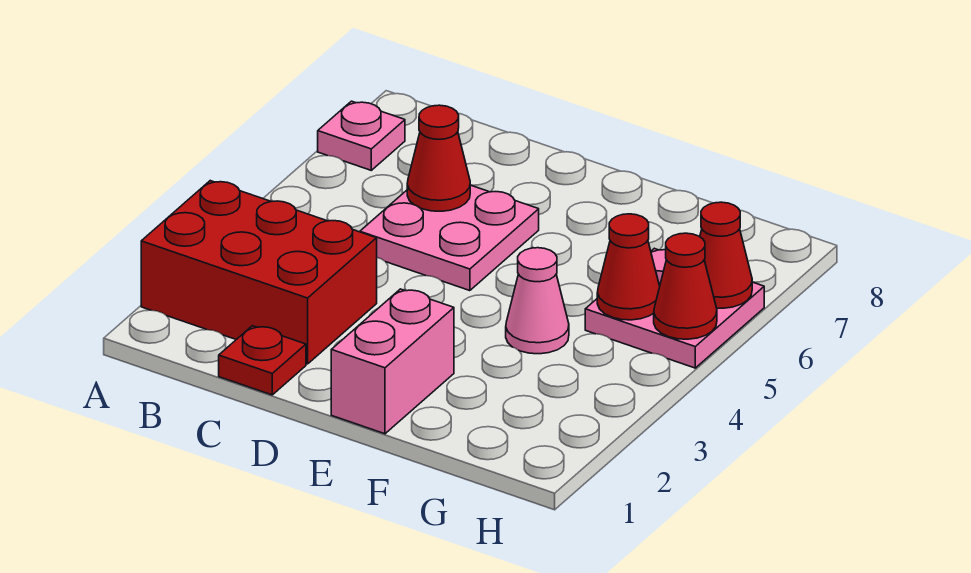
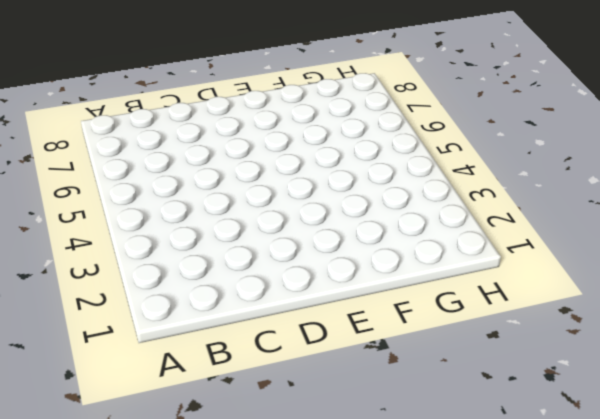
none -> red brick A2:C3 level 1
none -> pink plate A7 level 1

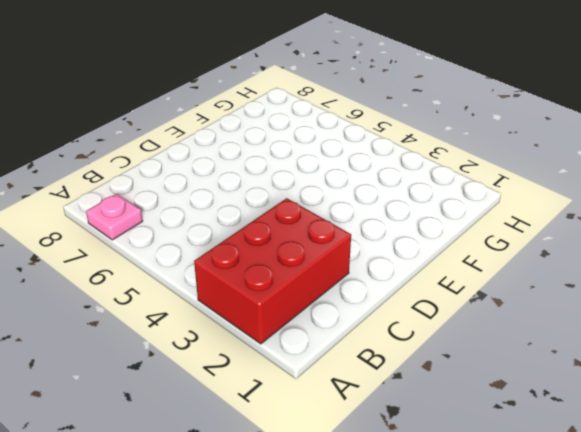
none -> red plate C1 level 1
none -> pink plate C5:D6 level 1

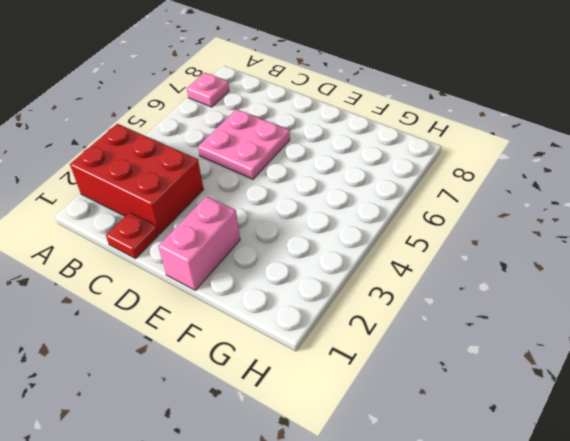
none -> pink cone F4 level 1
none -> pink plate G5:H6 level 1

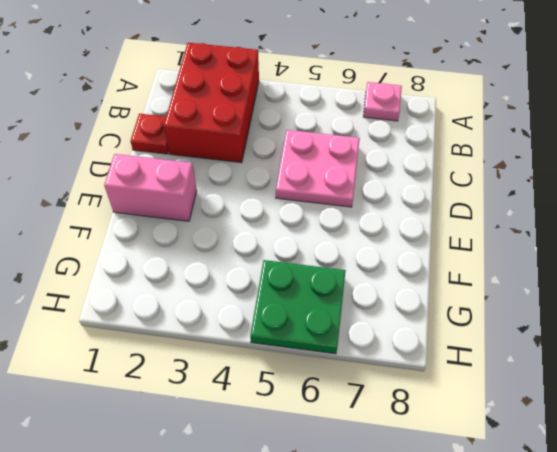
green plate G5:H6 level 1 -> pink plate G5:H6 level 1
none -> pink cone F4 level 1
none -> red cone C6 level 2

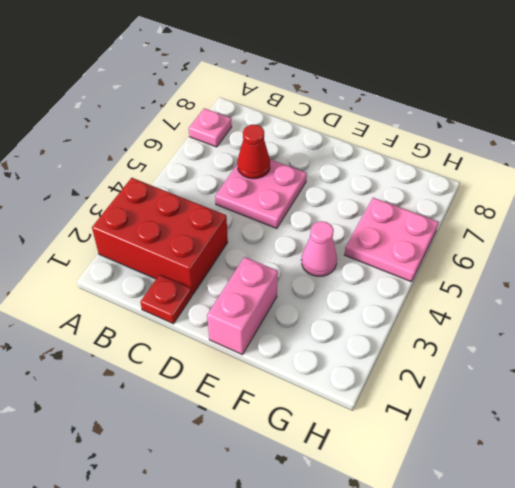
none -> red cone G5 level 2
none -> red cone H5 level 2

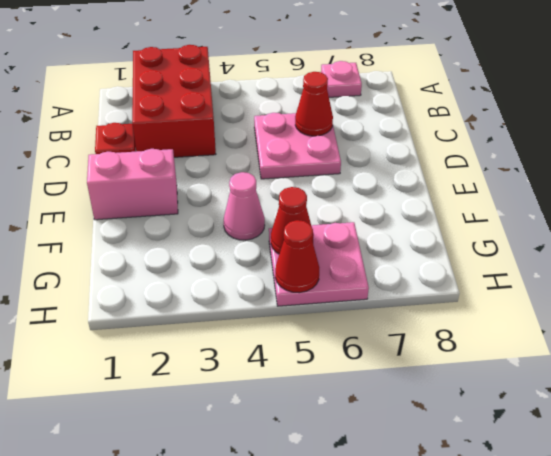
none -> red cone H6 level 2

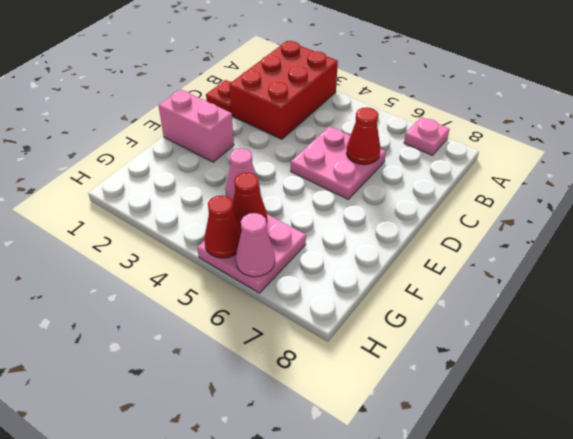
pink cone H6 level 2 -> red cone H6 level 2

